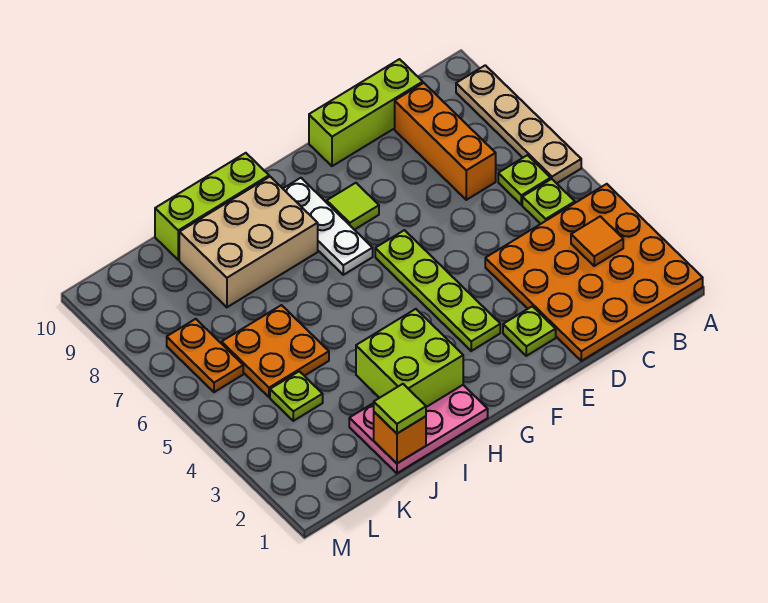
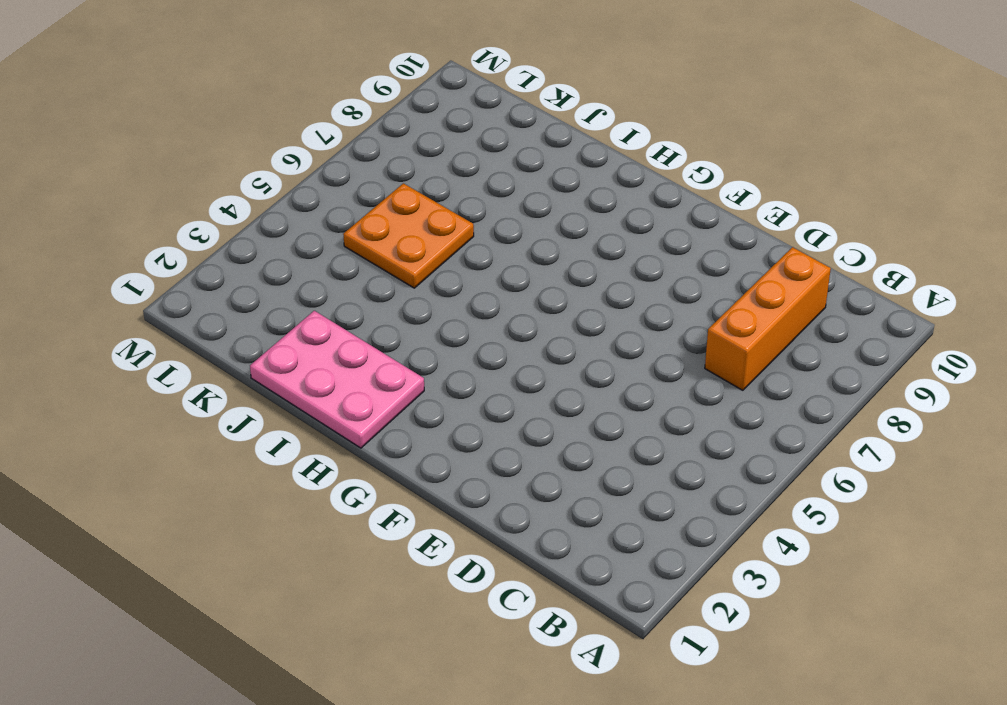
none -> orange plate A1:D4 level 1
none -> tan plate A6:A9 level 1
none -> lime plate B5 level 1

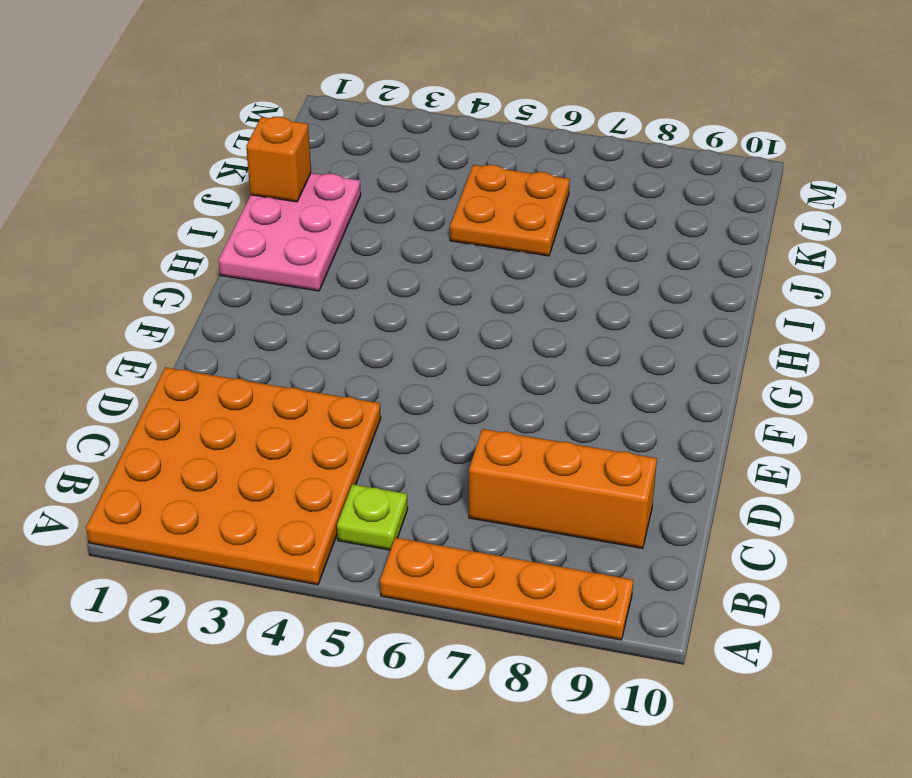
orange plate A6:A9 level 1 -> tan plate A6:A9 level 1
none -> lime plate B6 level 1
none -> lime brick C10:E10 level 1
none -> lime plate E2 level 1

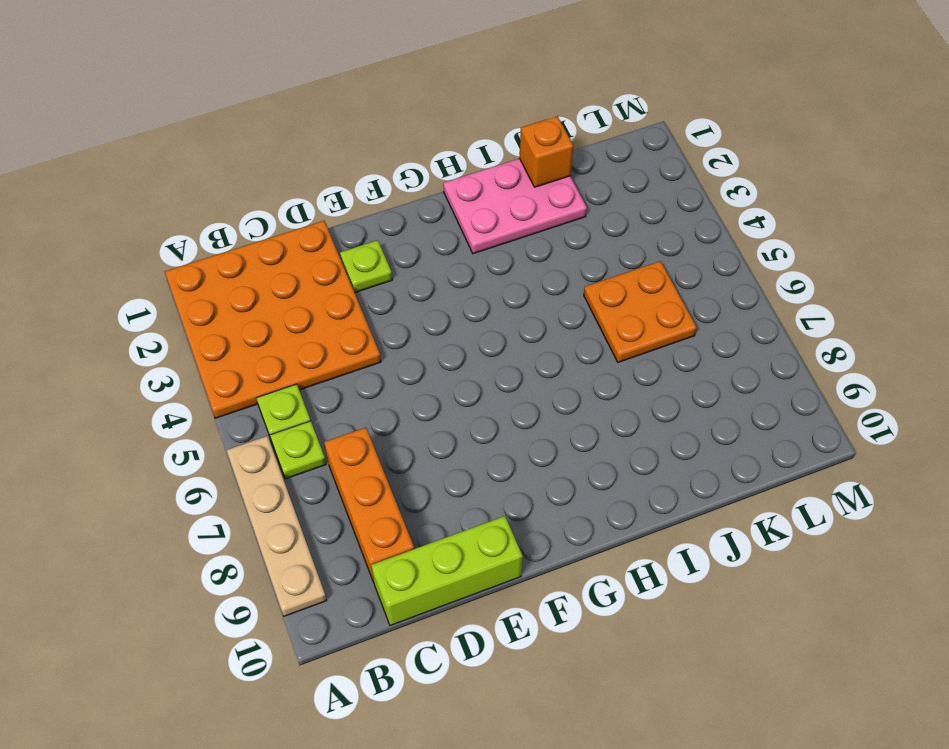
none -> lime plate F3:F6 level 1
none -> lime tile F8 level 1
none -> white plate G7:G9 level 1

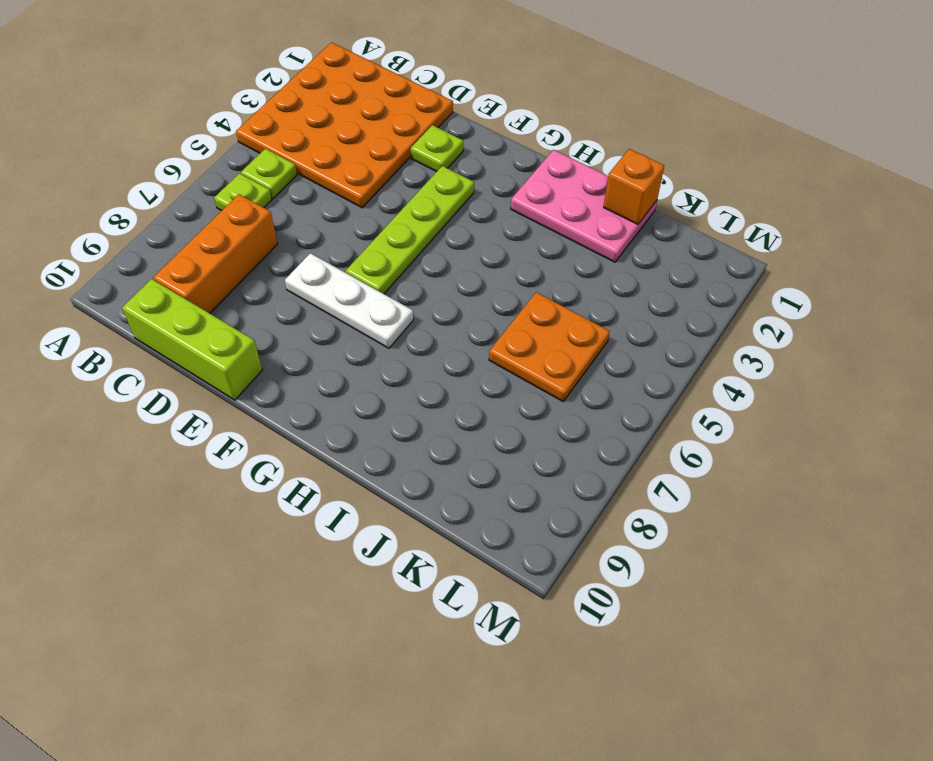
white plate E7:G7 level 1 -> white plate G7:G9 level 1
none -> tan plate A6:A9 level 1
none -> lime tile F8 level 1
none -> tan brick H8:J9 level 1

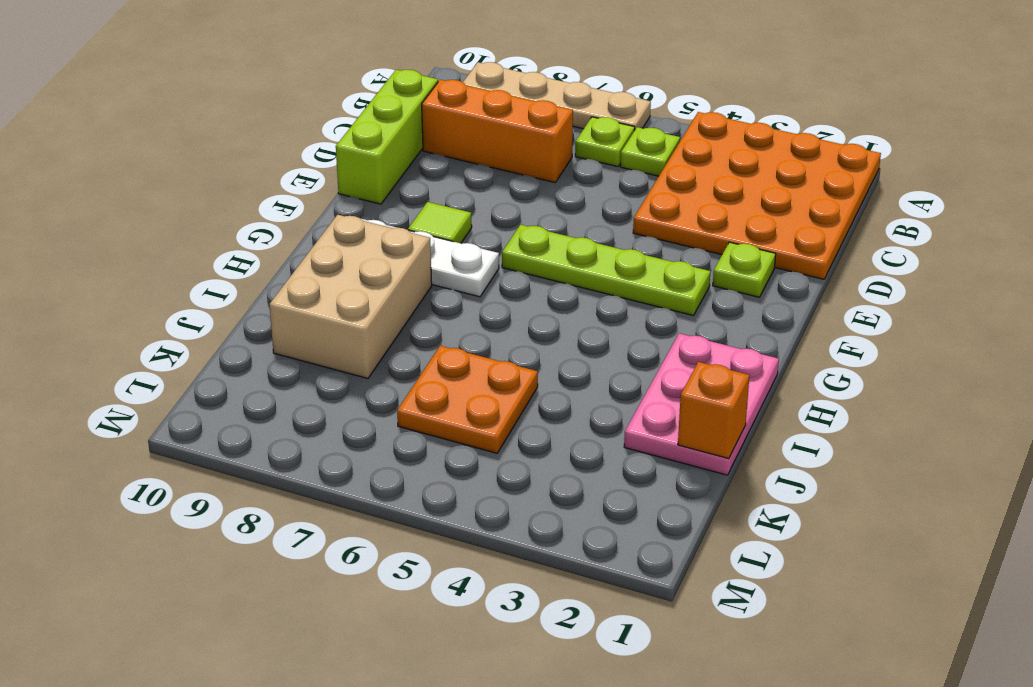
none -> lime brick H10:J10 level 1
none -> lime plate K4 level 1
none -> orange plate L6:L7 level 1

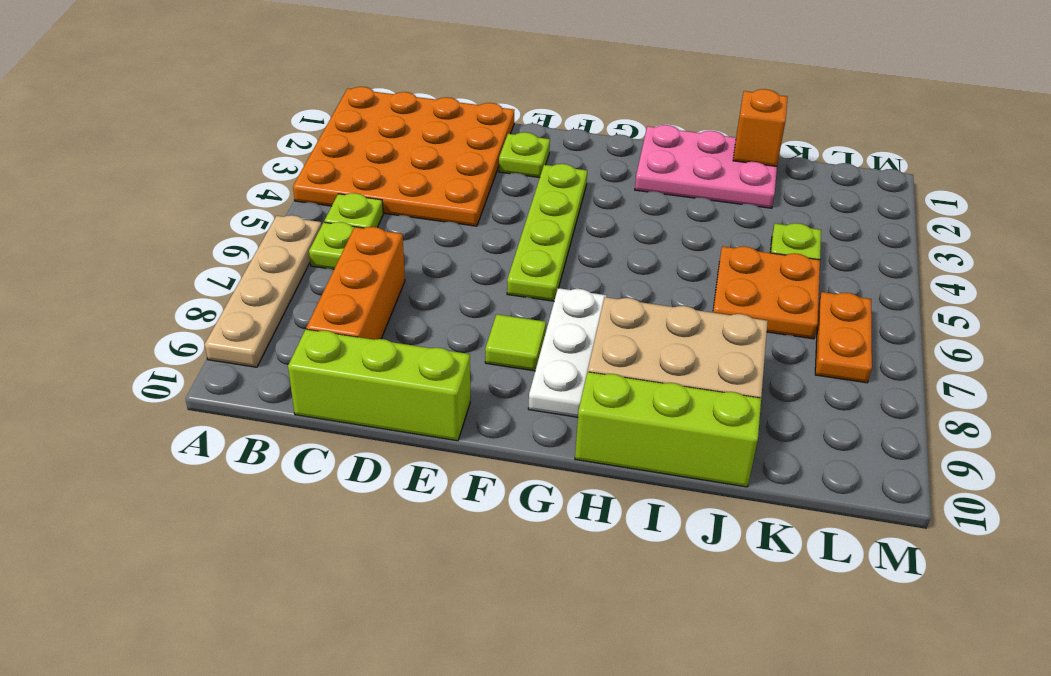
none -> orange tile B3 level 2
none -> lime brick H2:I3 level 2
none -> lime tile J1 level 3

